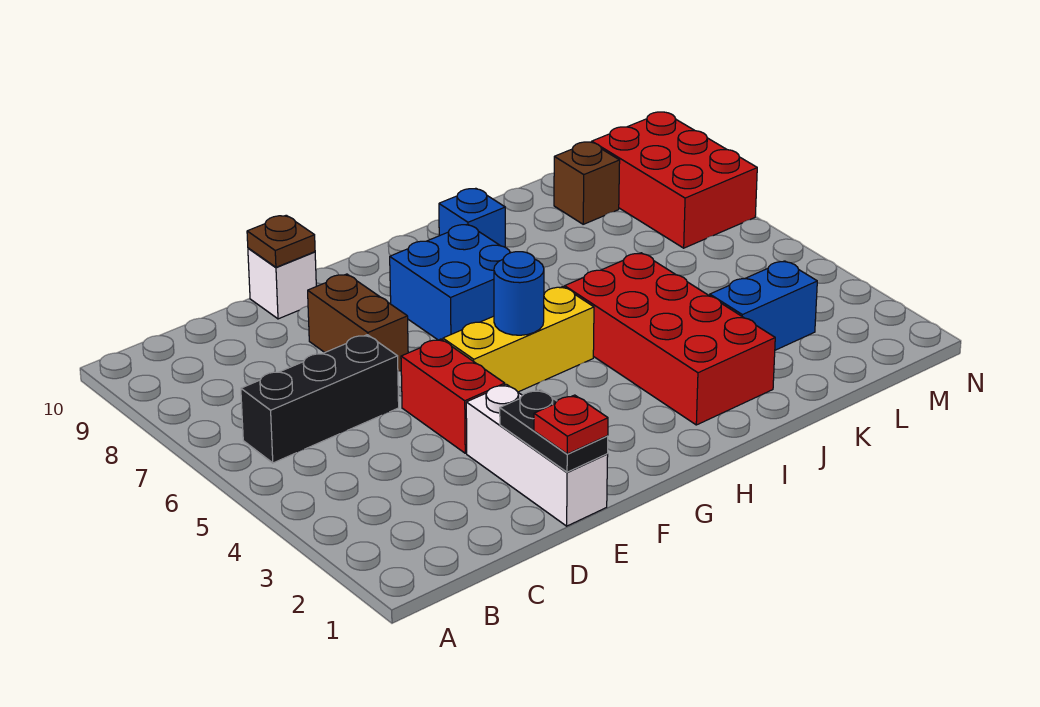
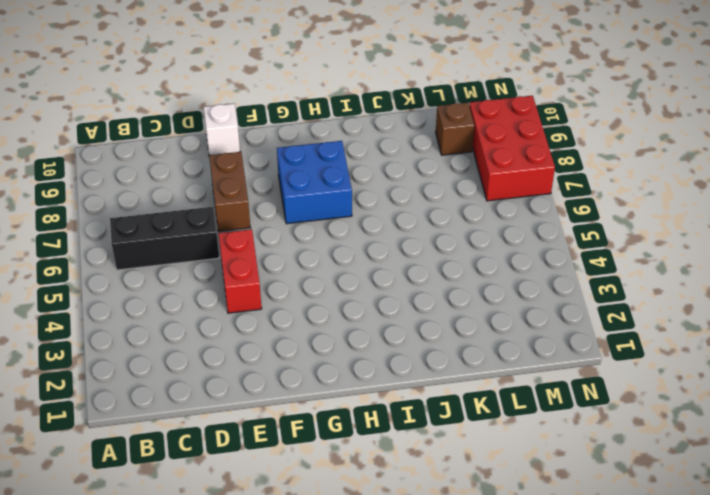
none -> white brick E1:E3 level 1
none -> yellow brick F5:H5 level 1
none -> red brick I2:J5 level 1

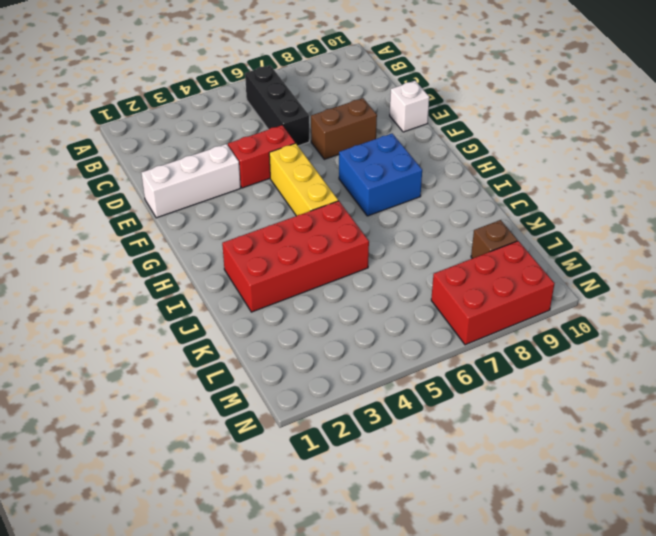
none -> blue brick I9 level 1
none -> blue brick K3:L3 level 1
none -> black plate E1:E2 level 2

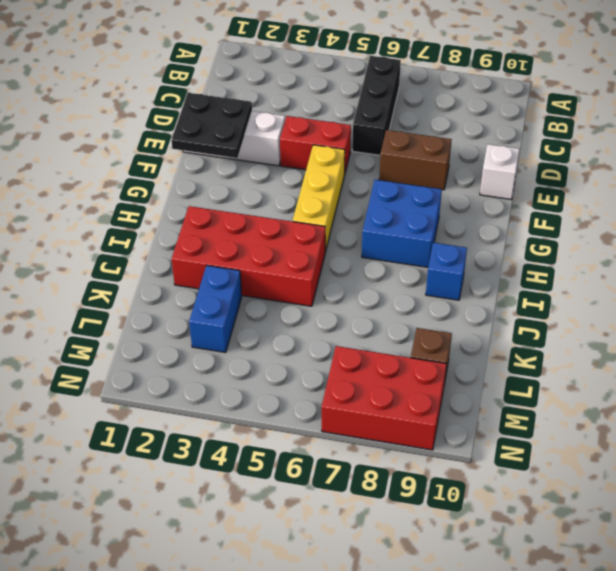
black plate E1:F2 level 2 -> black plate E1:E2 level 2
none -> brown plate E10 level 2
none -> blue round brick G5 level 2
none -> red plate E1 level 3

